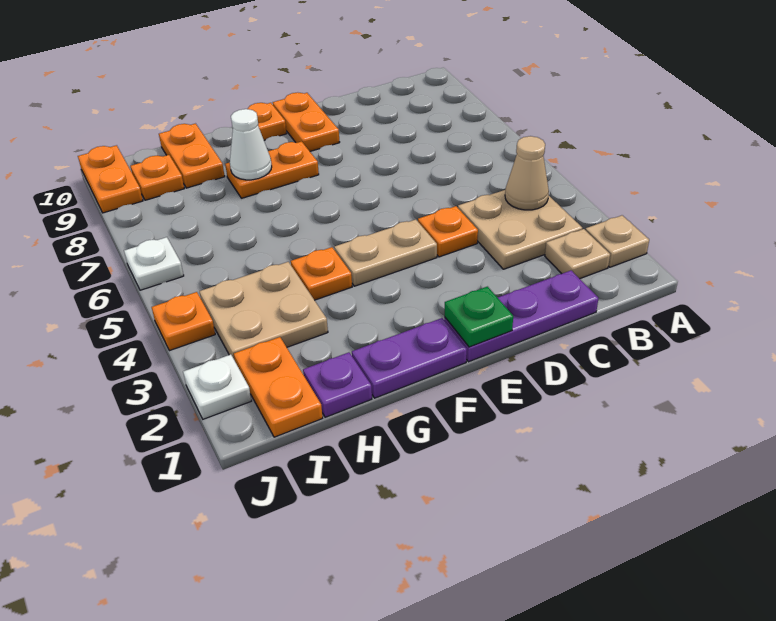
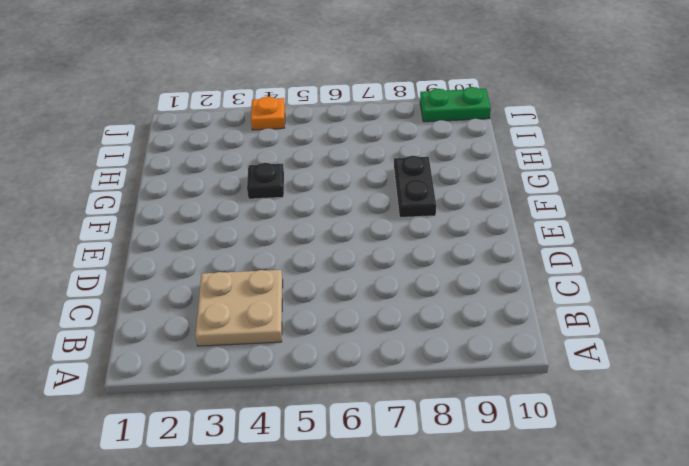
black plate F8:G8 level 1 -> orange plate F8:G8 level 1
black plate G4 level 1 -> orange plate G4 level 1
green plate J9:J10 level 1 -> orange plate J9:J10 level 1
none -> tan plate A2 level 1
none -> tan plate B2 level 1
none -> purple plate C1:E1 level 1

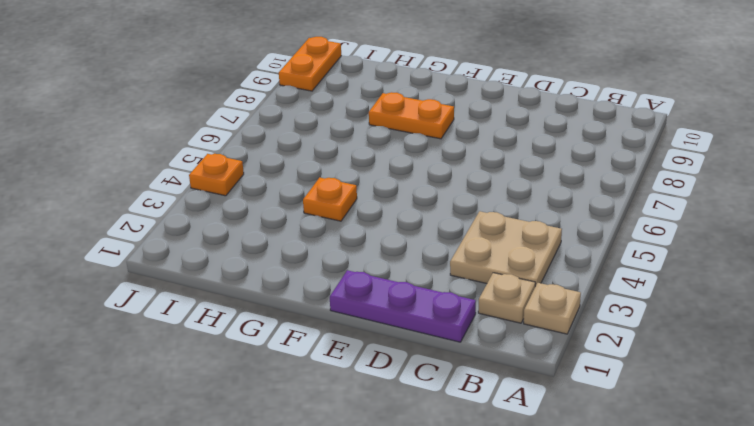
none -> orange plate D4 level 1
none -> tan plate E4:F4 level 1
none -> orange plate E9:E10 level 1

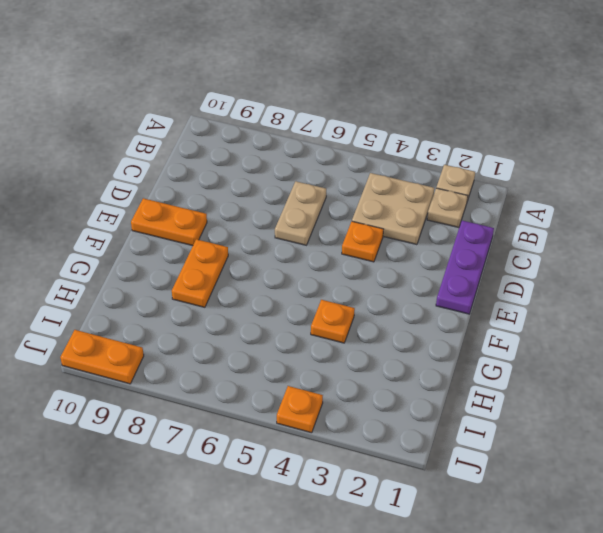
tan plate C6:D6 level 1 -> tan plate E4:F4 level 1
none -> purple plate F1:G1 level 1
none -> orange plate F10 level 1
none -> purple plate H1 level 1

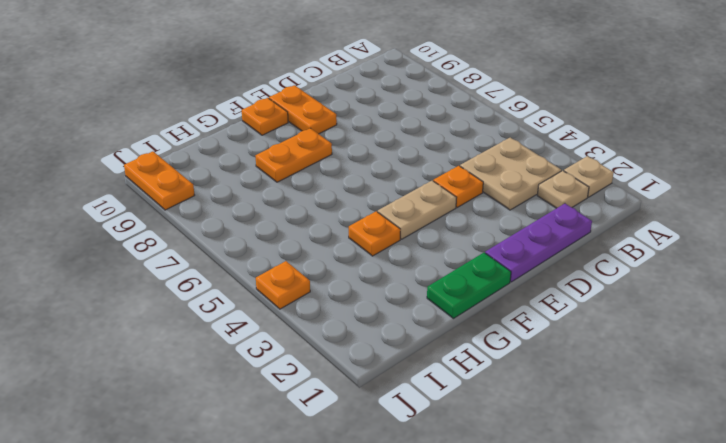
green plate F1:G1 level 1 -> purple plate F1:G1 level 1
none -> purple plate H1 level 1
none -> tan plate H3:I4 level 1
none -> orange plate H9:H10 level 1

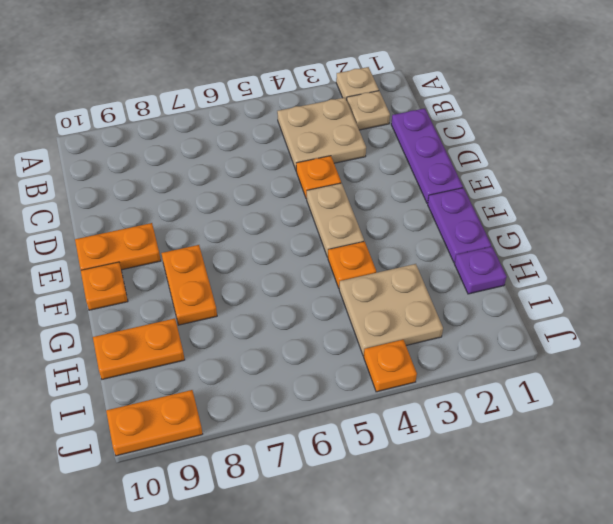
none -> orange plate I1:I2 level 1
none -> orange plate I9 level 1
none -> white plate J2 level 1

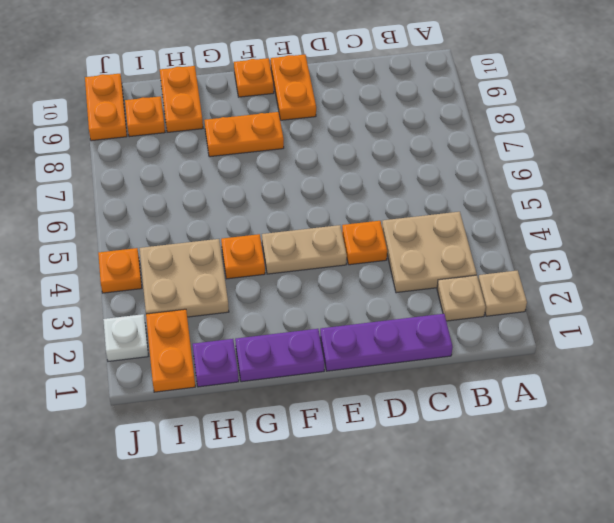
none -> white plate J6 level 1
none -> tan cone B4 level 2
none -> green plate E1 level 2

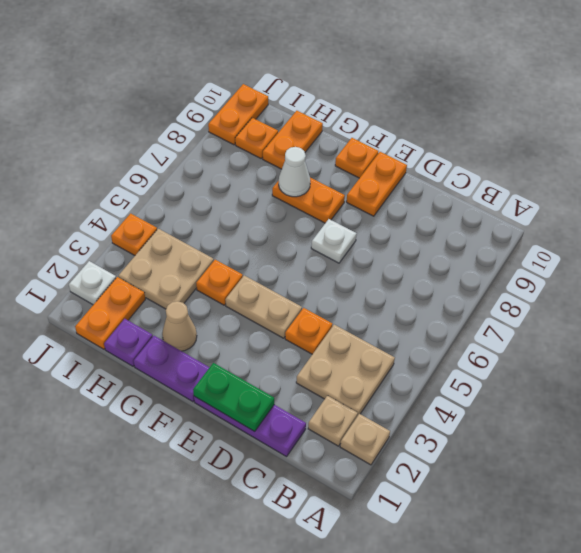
green plate D1:E1 level 2 -> green plate E1 level 2
white plate E7 level 1 -> white plate J6 level 1
tan cone G2 level 1 -> tan cone B4 level 2

